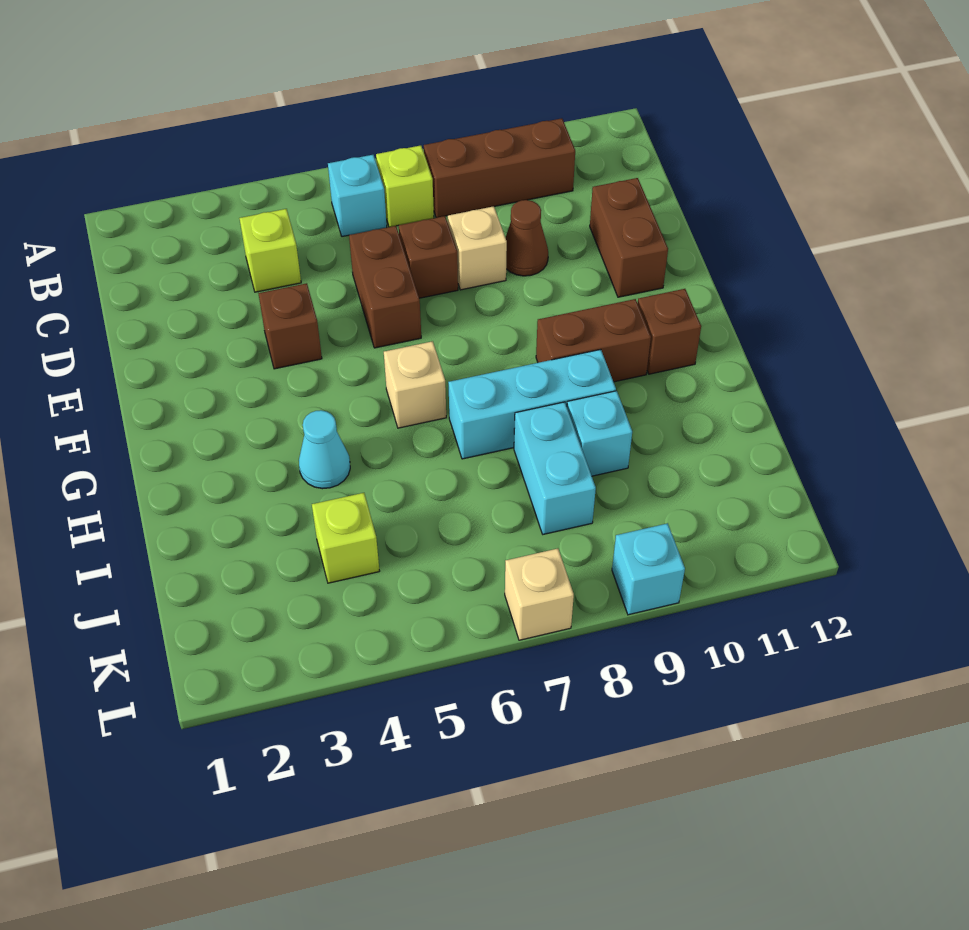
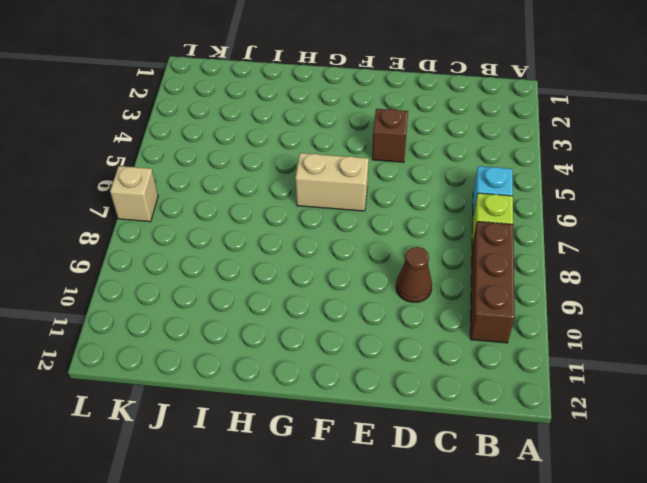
tan brick F6:G6 level 1 -> tan brick G6 level 1
none -> lime brick C4 level 1
none -> brown brick D6:E6 level 1
none -> brown brick D7 level 1

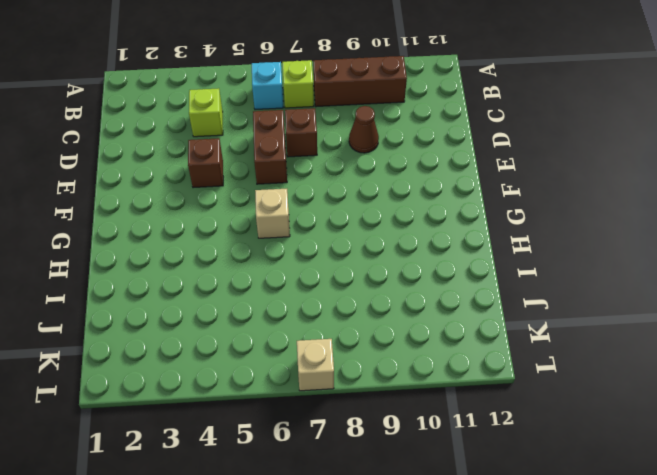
none -> tan brick D8 level 1
none -> brown brick D11:E11 level 1
none -> brown brick G9:G10 level 1

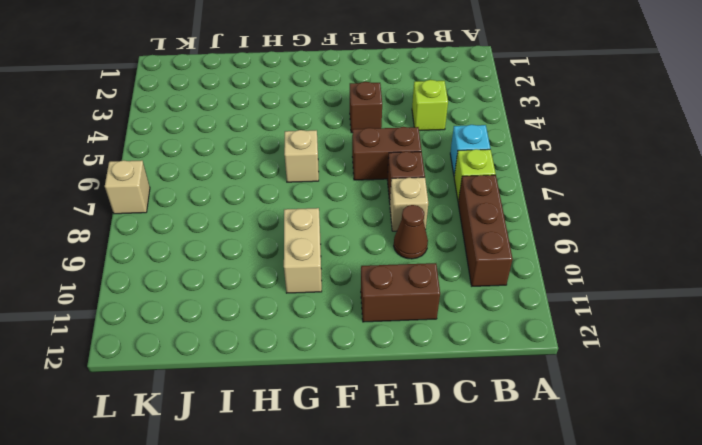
tan brick G9:G10 level 1 -> brown brick G9:G10 level 1
none -> brown brick G11 level 1
none -> cyan cone H4 level 1
none -> cyan brick H7:H9 level 1

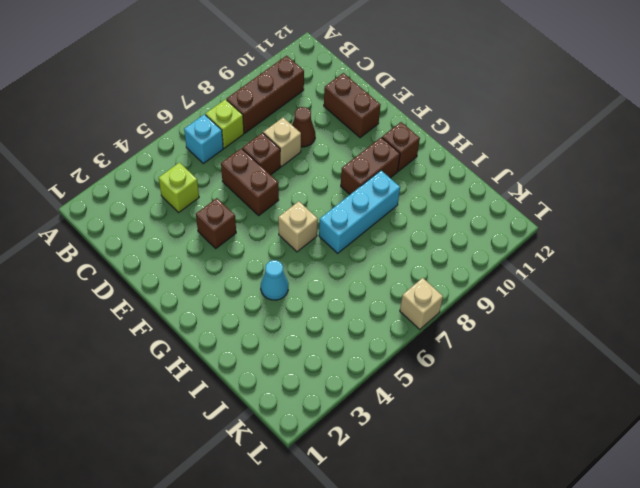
none -> cyan brick I8:J8 level 1
none -> cyan brick I9 level 1
none -> lime brick J4 level 1

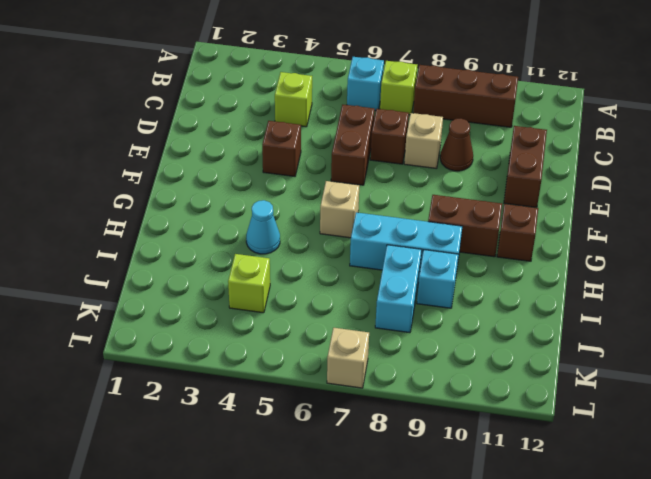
none -> cyan brick L9 level 1

